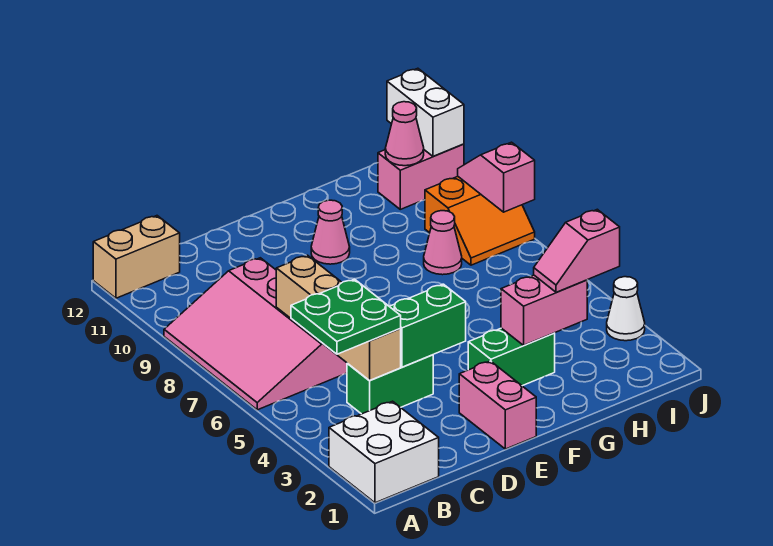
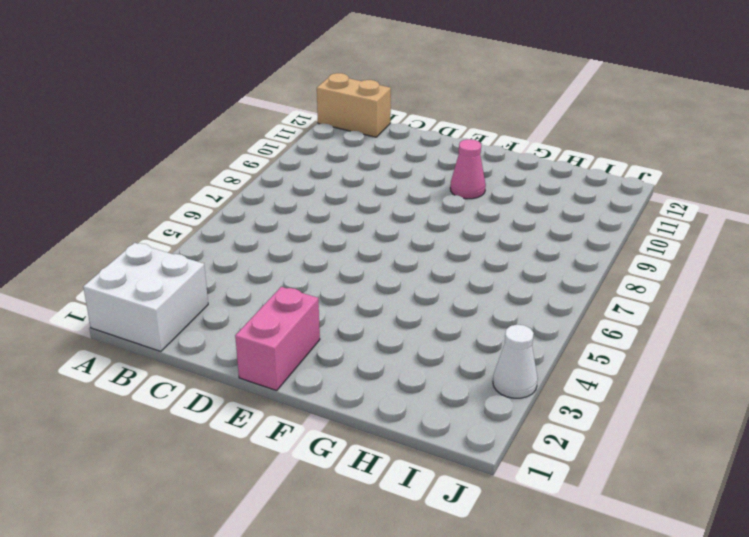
none -> pink slope A6:C9 level 1 top C
none -> green brick C4:D4 level 1
none -> green brick F3:G3 level 1

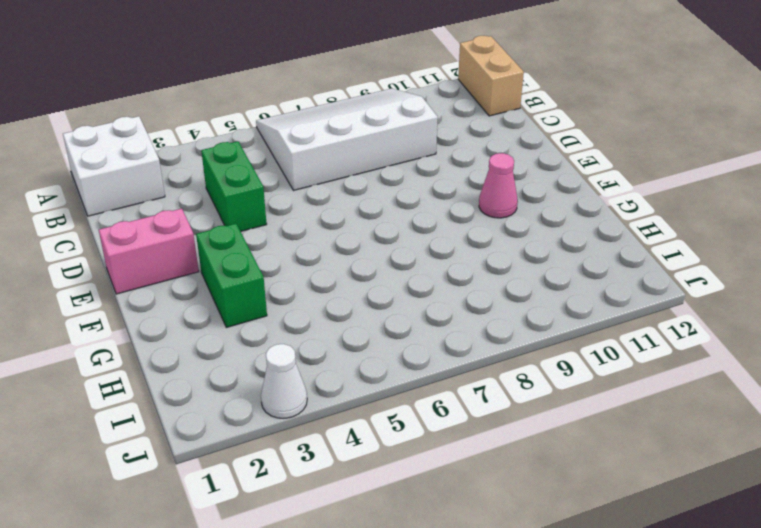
white slope A6:C9 level 1 top C -> pink slope A6:C9 level 1 top C
none -> pink cone H8 level 1
none -> orange slope I8:J9 level 1 top 9
none -> pink brick I11:J11 level 1

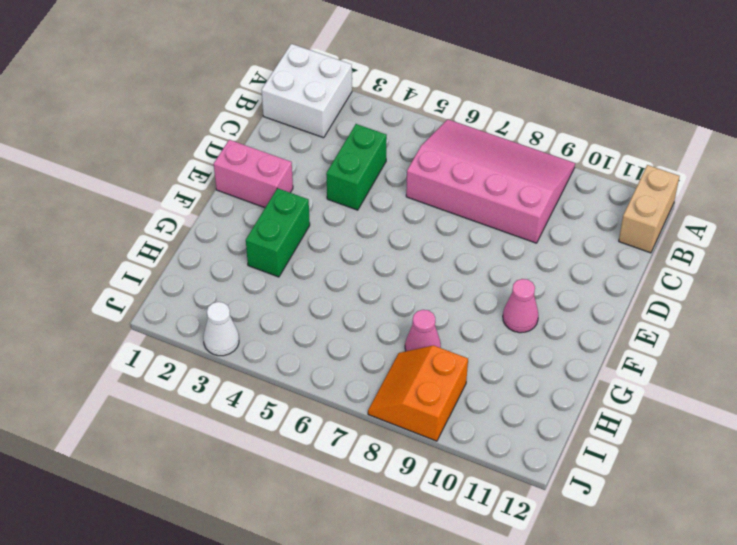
none -> pink brick I11:J11 level 1
none -> tan brick C4:C7 level 2
none -> green brick D4:E4 level 2

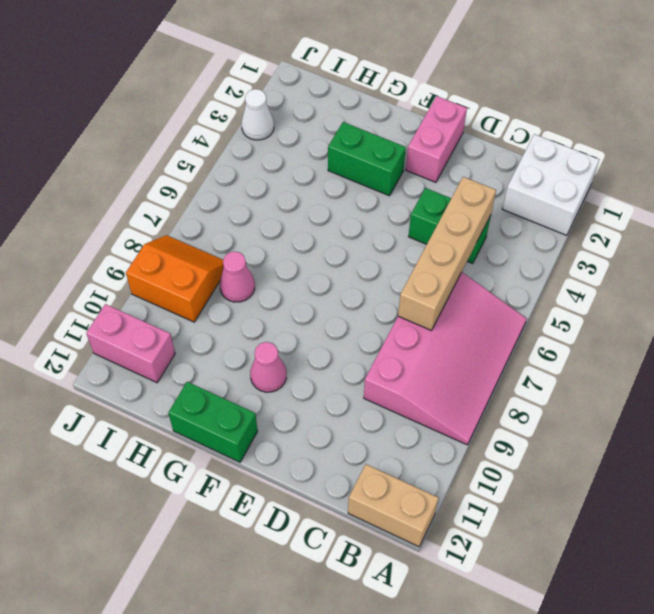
green brick F12:G12 level 1 -> green brick D4:E4 level 2
none -> pink brick G3:H3 level 2
none -> pink cone I11 level 2
none -> pink slope J8:J9 level 2 top 8

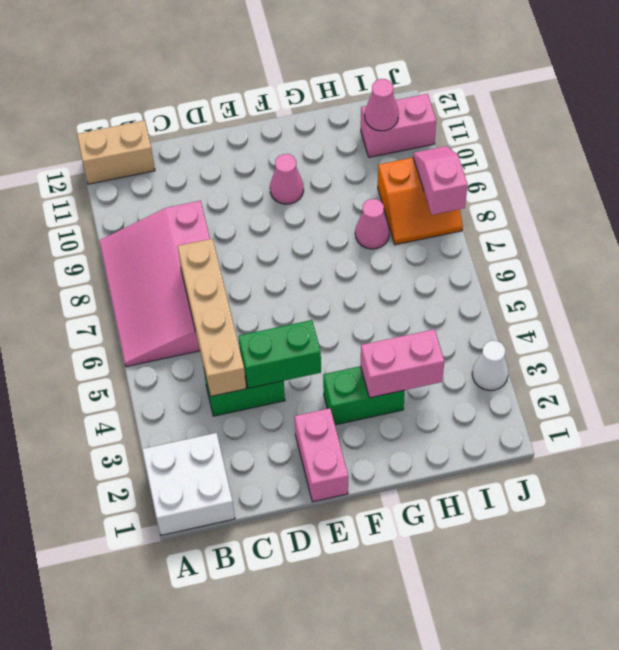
none -> white brick J11:J12 level 2
none -> green plate B4:C5 level 3
none -> pink slope H3:I3 level 3 top I

